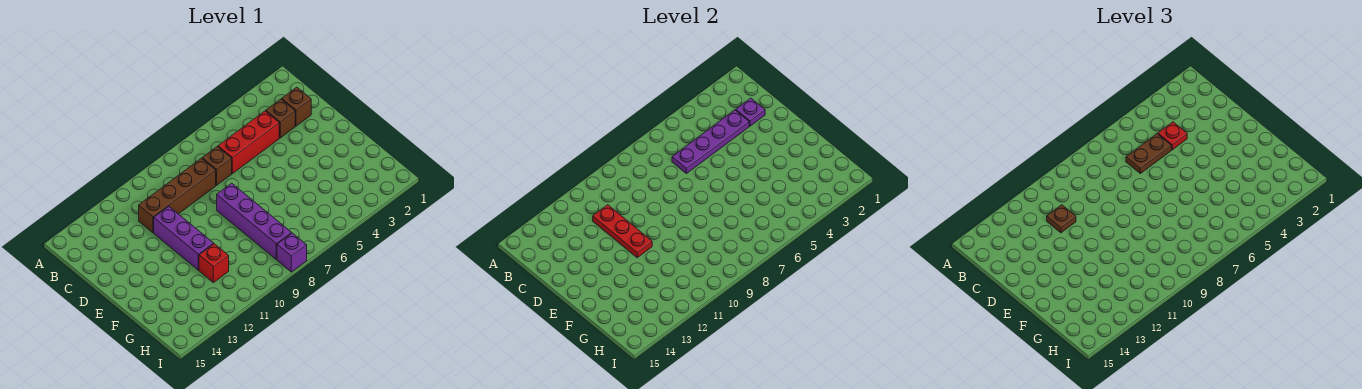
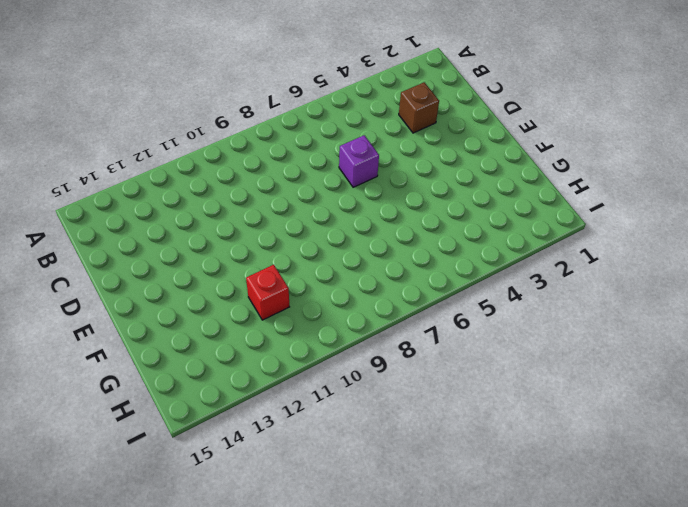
purple brick D6 level 1 -> purple brick I8 level 1
none -> brown brick C2 level 1
none -> red brick C4:C6 level 1
none -> brown brick C7 level 1

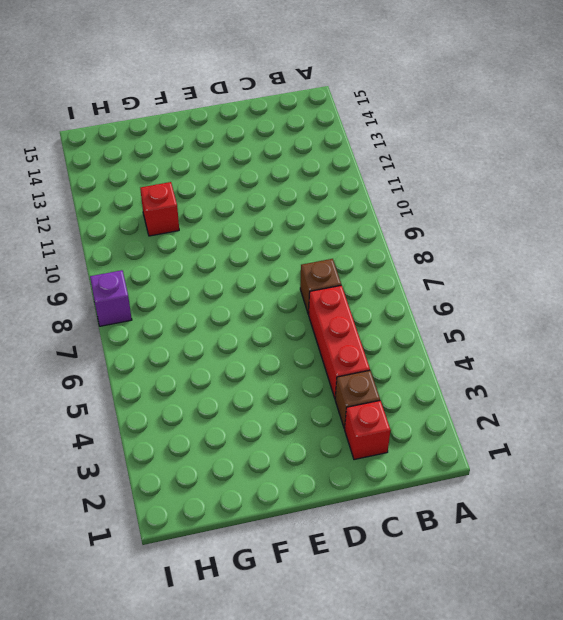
red brick C2 level 1 -> brown brick C2 level 1
none -> brown brick C8:C11 level 1
none -> purple brick D11:F11 level 1
none -> purple brick E8:H8 level 1

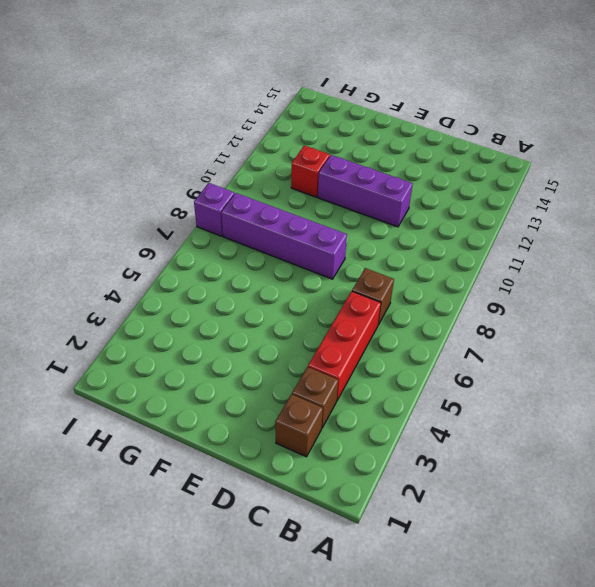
none -> brown brick C8:C11 level 1
none -> purple plate C2 level 2
none -> purple plate C3:C6 level 2

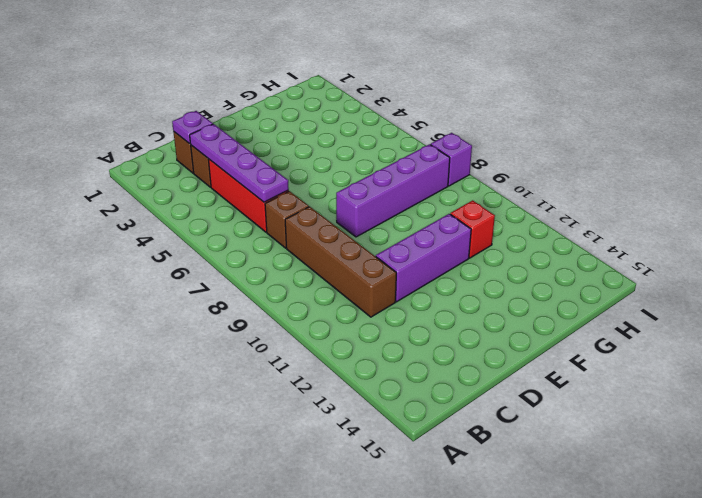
none -> red plate C11:E11 level 2
none -> red plate C4 level 3
none -> brown plate C5:C6 level 3

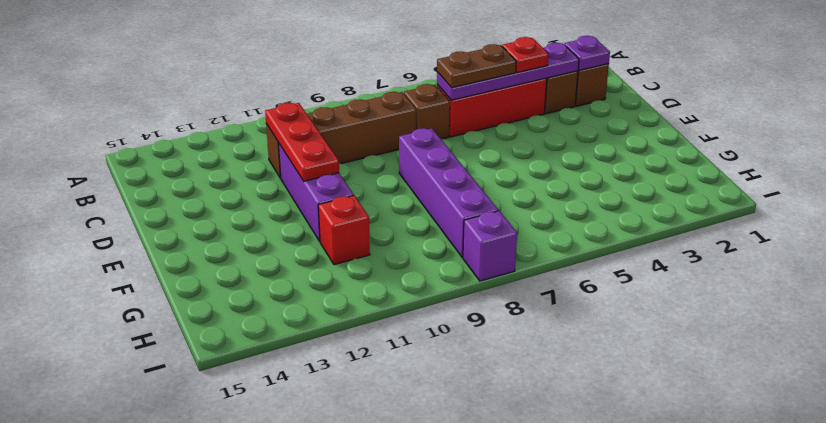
none -> brown plate C11 level 3

